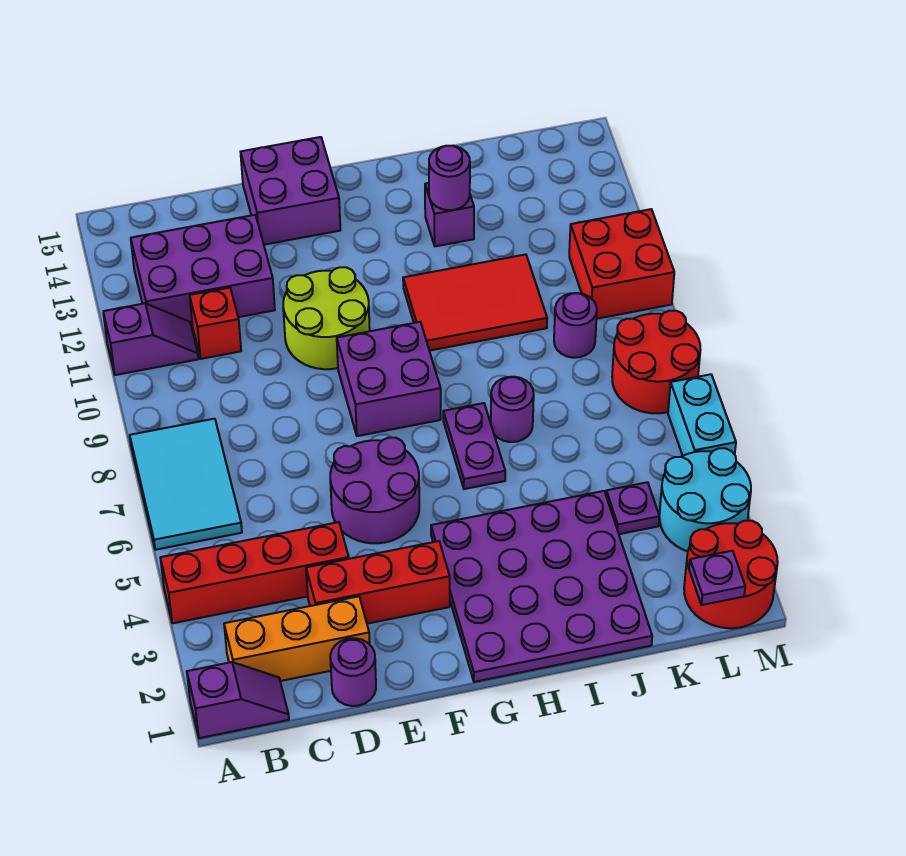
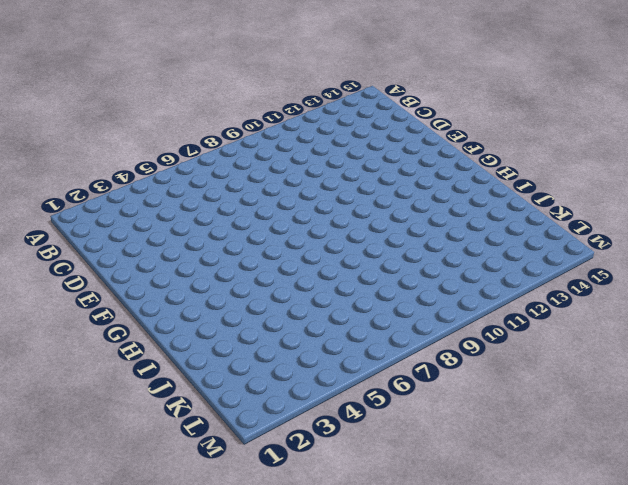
none -> purple slope A1:B1 level 1 top A
none -> red brick A4:D4 level 1
none -> cyan tile A6:B8 level 1

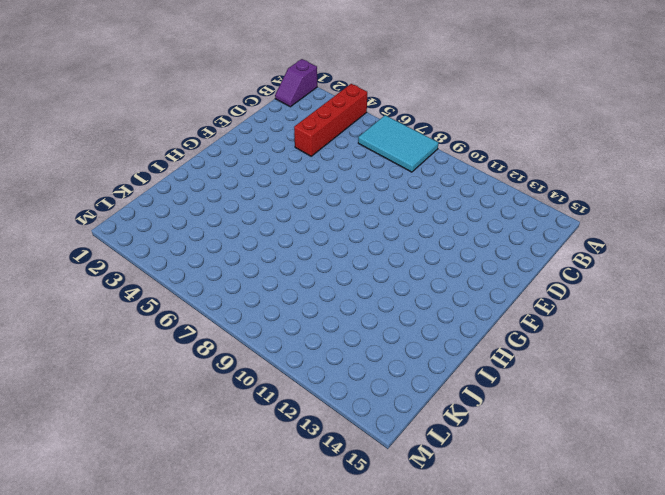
none -> purple slope A11:B11 level 1 top A
none -> orange brick B2:D2 level 1
none -> purple brick B12:D13 level 1

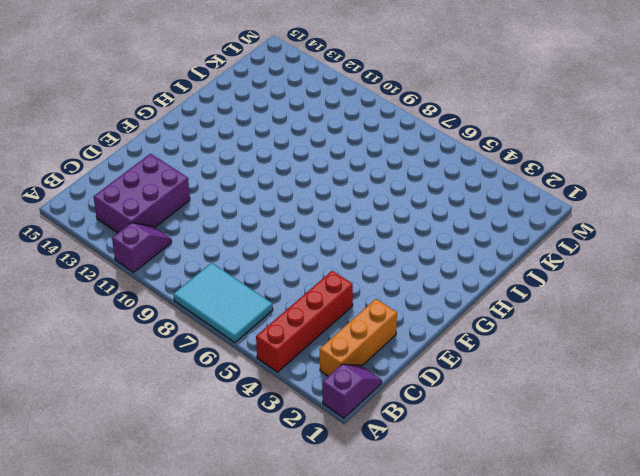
none -> red brick C11 level 1
none -> purple round brick D1 level 1
none -> red brick D3:F3 level 1

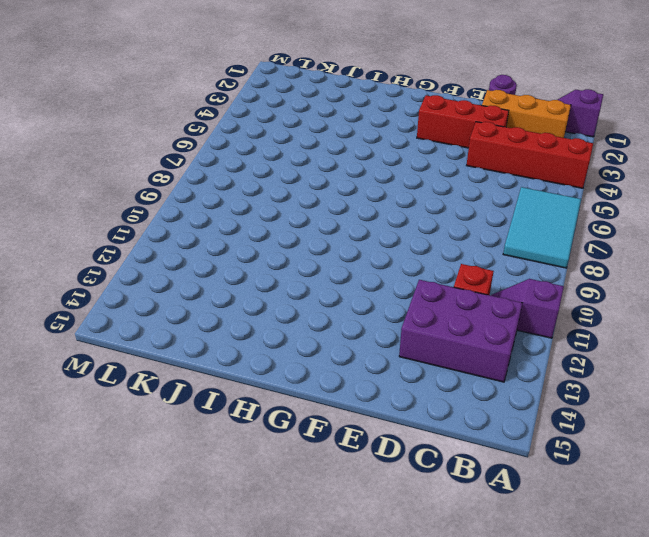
none -> purple round brick E5:F6 level 1
none -> lime round brick E10:F11 level 1
none -> purple brick E14:F15 level 1

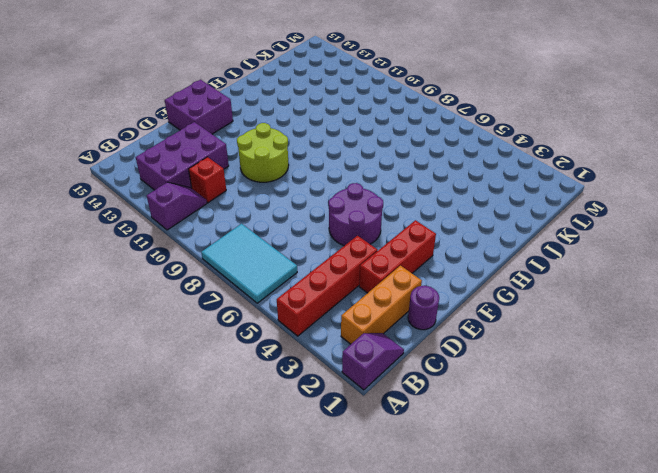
none -> purple brick F8:G9 level 1
none -> purple plate G1:J4 level 1
none -> purple plate H6:H7 level 1

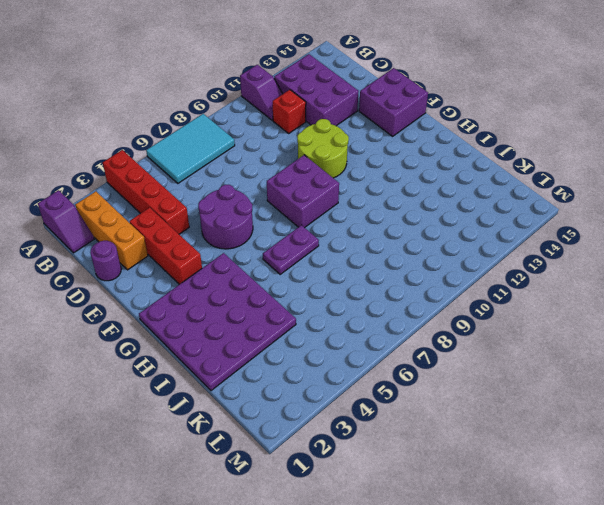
none -> red tile H10:J11 level 1
none -> purple round brick I7 level 1
none -> purple brick I13 level 1

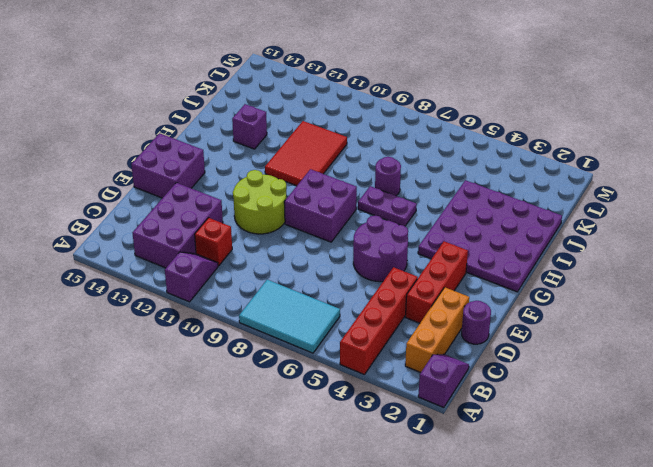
none -> purple plate K4 level 1
none -> purple round brick K9 level 1
none -> red round brick L1:M2 level 1

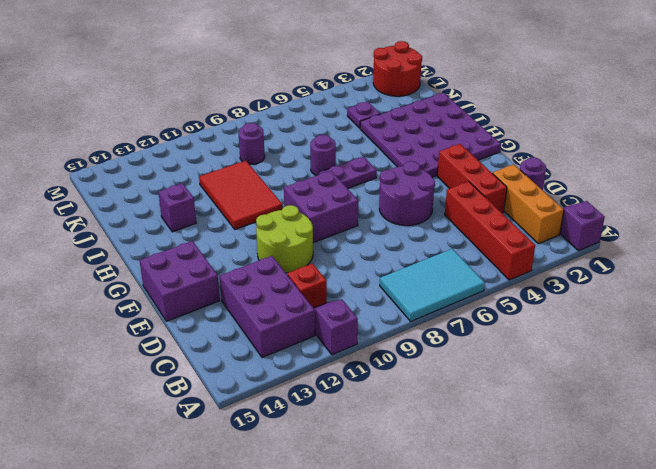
none -> cyan round brick L3:M4 level 1
none -> red round brick L7:M8 level 1
none -> red brick L10:M11 level 1

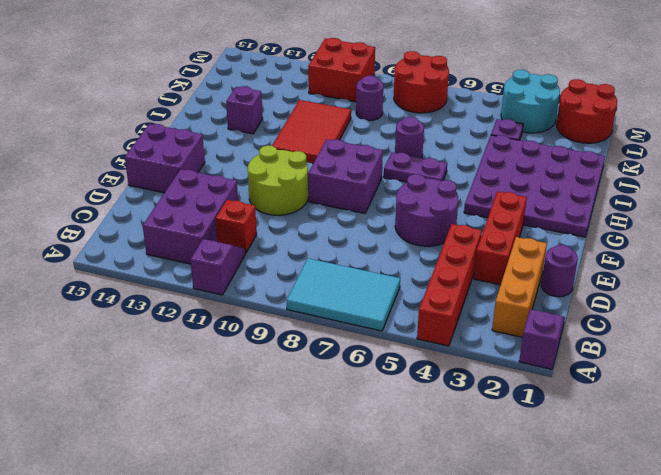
none -> cyan brick M5:M6 level 1
none -> purple round brick I13 level 2
none -> purple plate L1 level 2

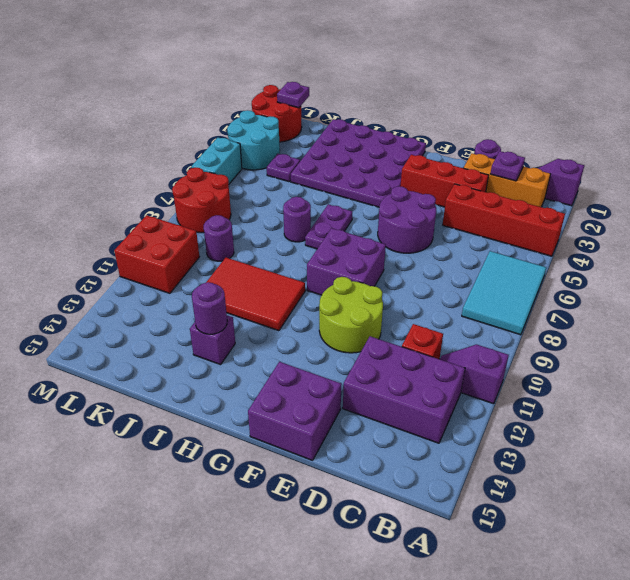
purple plate C2 level 2 -> none

